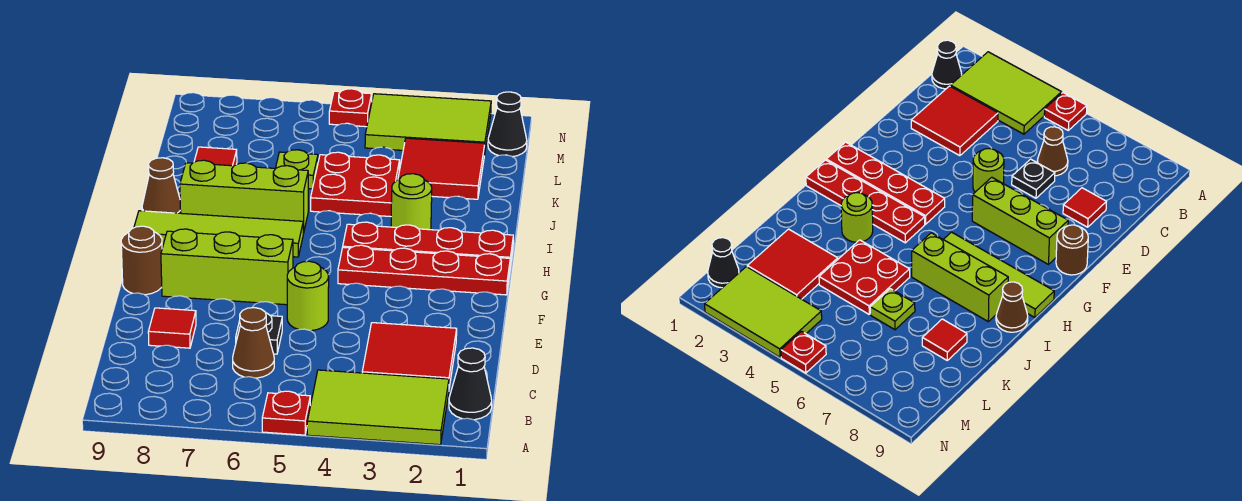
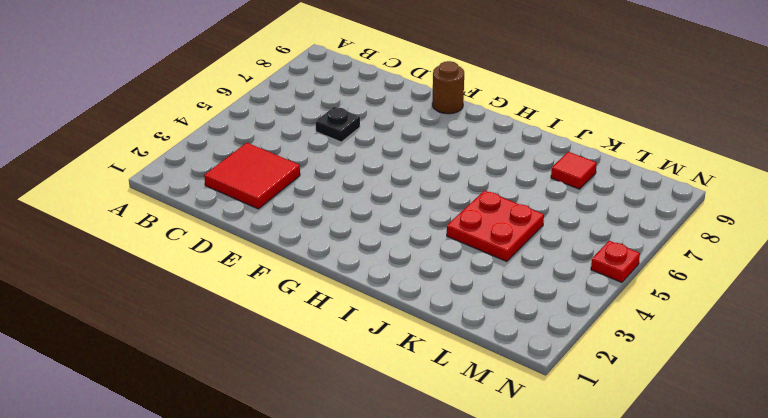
none -> lime tile A2:B4 level 1
none -> red plate A5 level 1
none -> black cone B1 level 1

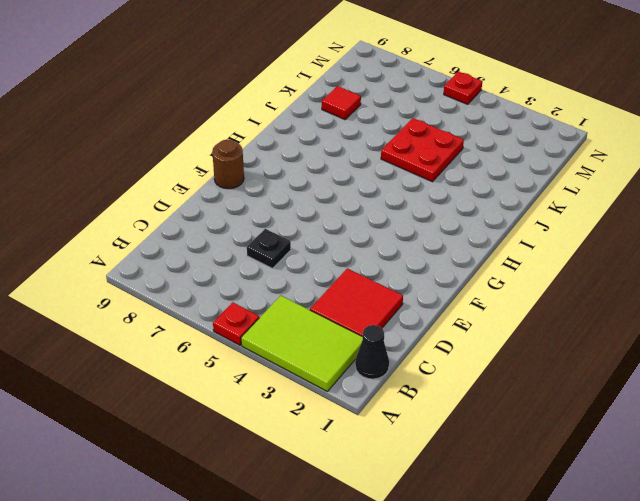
none -> brown cone C6 level 1
none -> red tile D8 level 1
none -> lime round brick E5 level 1

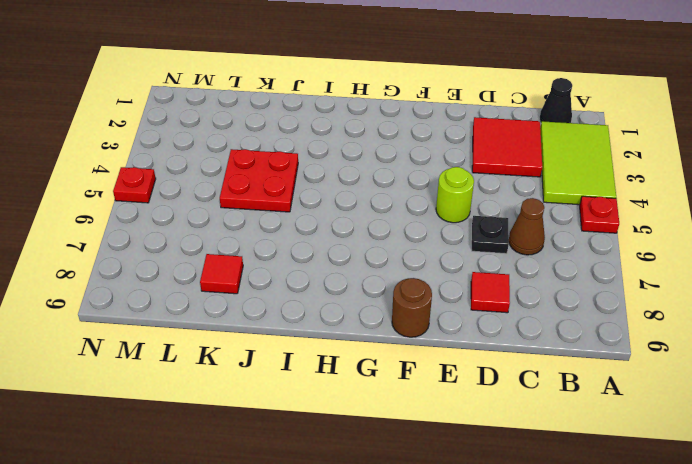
none -> lime brick F6:F8 level 1
none -> red plate G1:G4 level 1
none -> red plate H1:H4 level 1

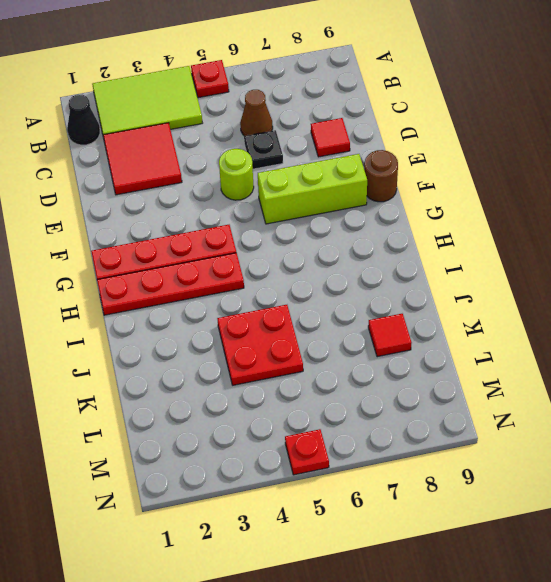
none -> lime tile H6:H9 level 1
none -> lime round brick I3 level 1
none -> lime brick I6:I8 level 1

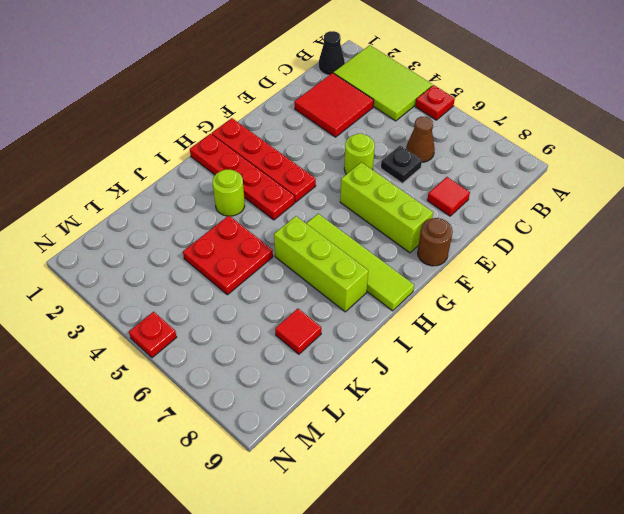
none -> brown cone I9 level 1
none -> red tile K2:L3 level 1
none -> lime plate K6 level 1

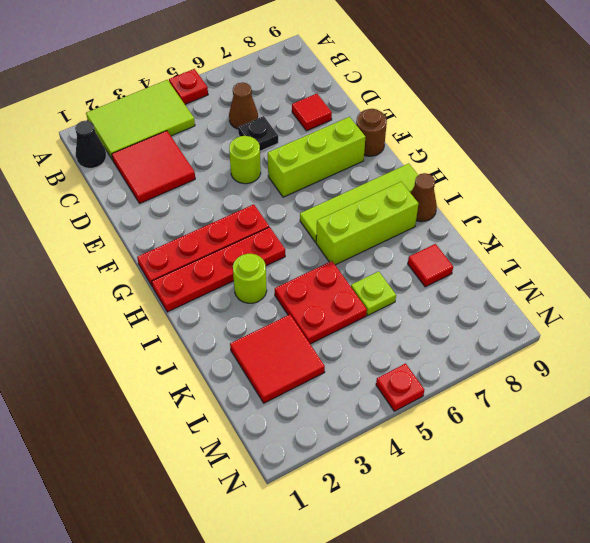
none -> black cone M1 level 1
none -> lime tile M2:N4 level 1

